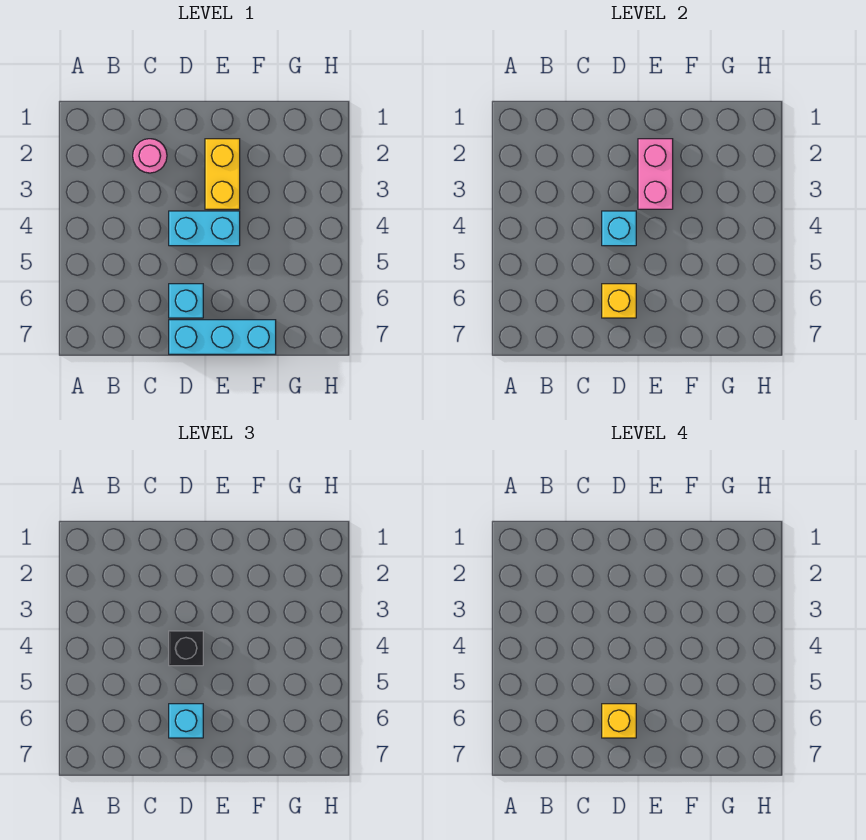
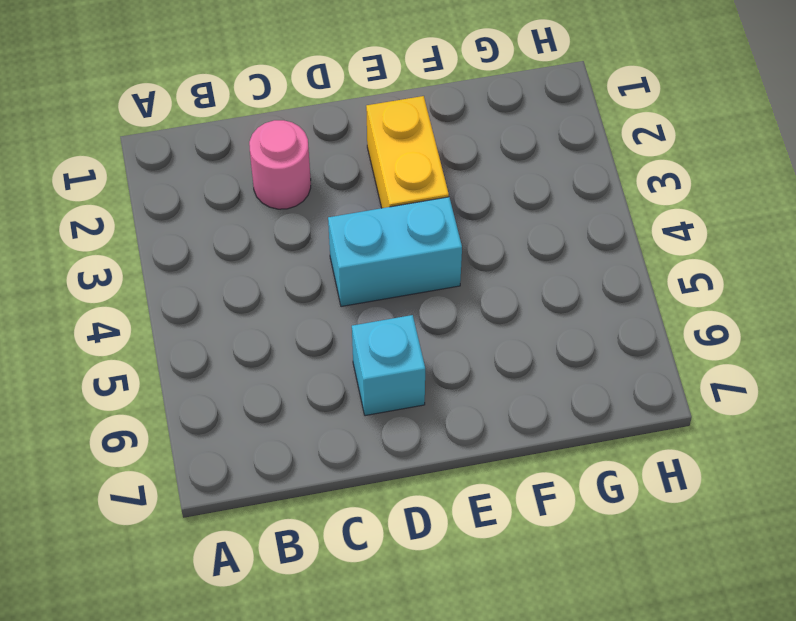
none -> cyan brick D7:F7 level 1
none -> cyan brick D4 level 2

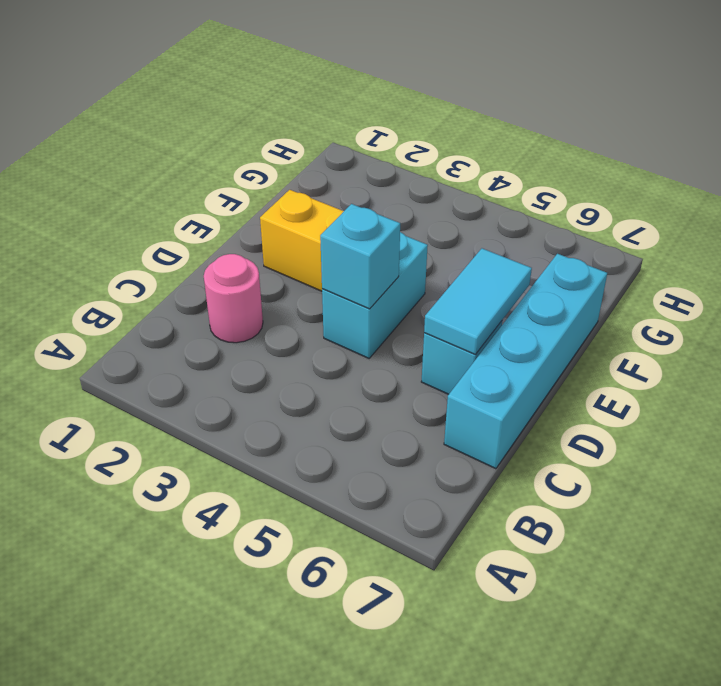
cyan brick C7:F7 level 1 -> cyan brick D7:F7 level 1
cyan tile D6:E6 level 2 -> yellow brick D6 level 2
none -> pink brick E2:E3 level 2
none -> black brick D4 level 3

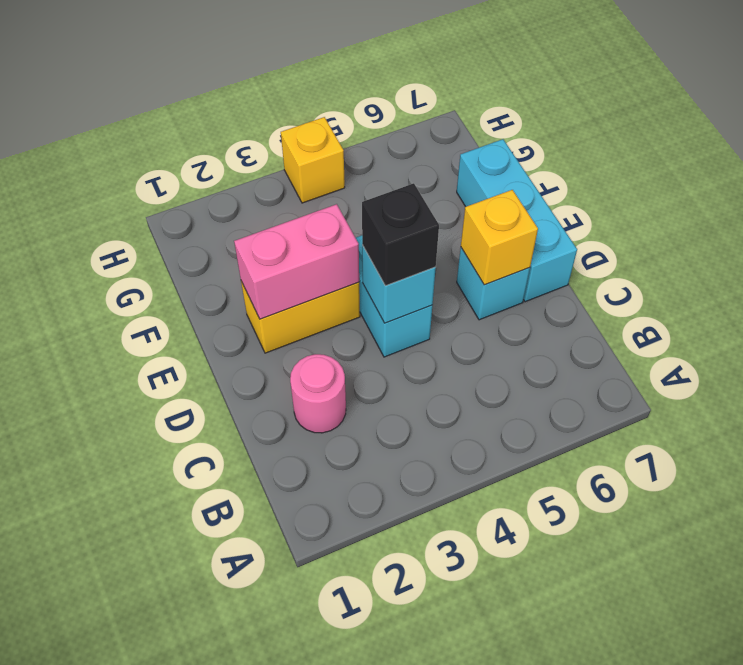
yellow brick H4 level 1 -> yellow brick D6 level 4
none -> cyan brick D6 level 3

